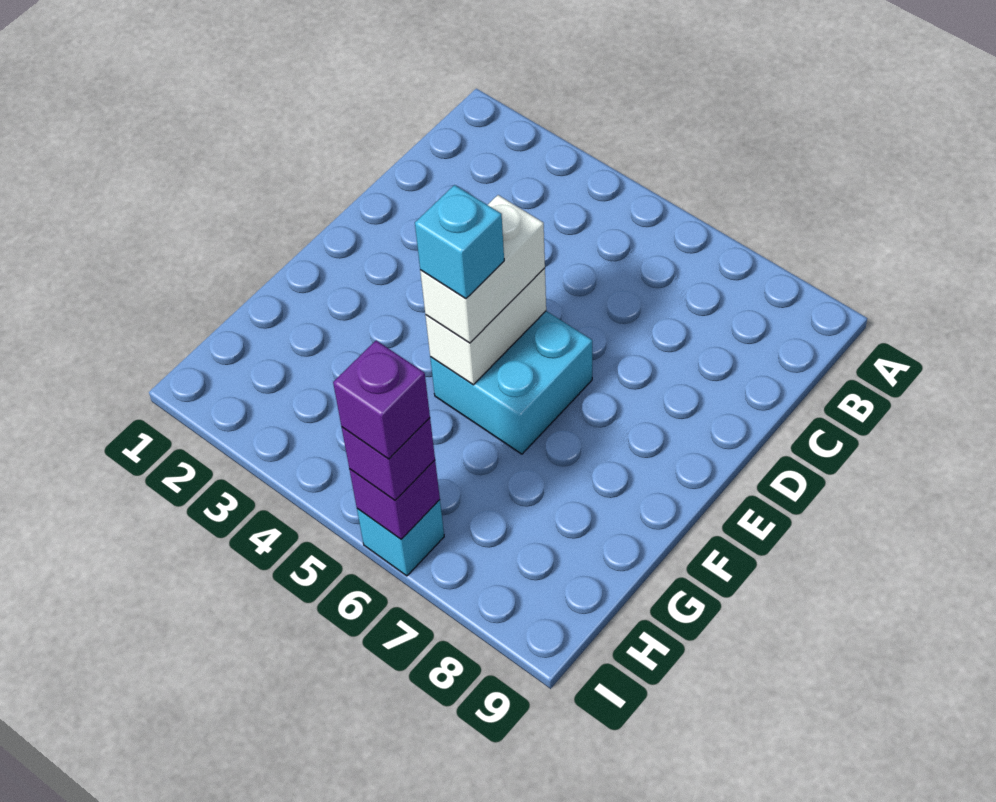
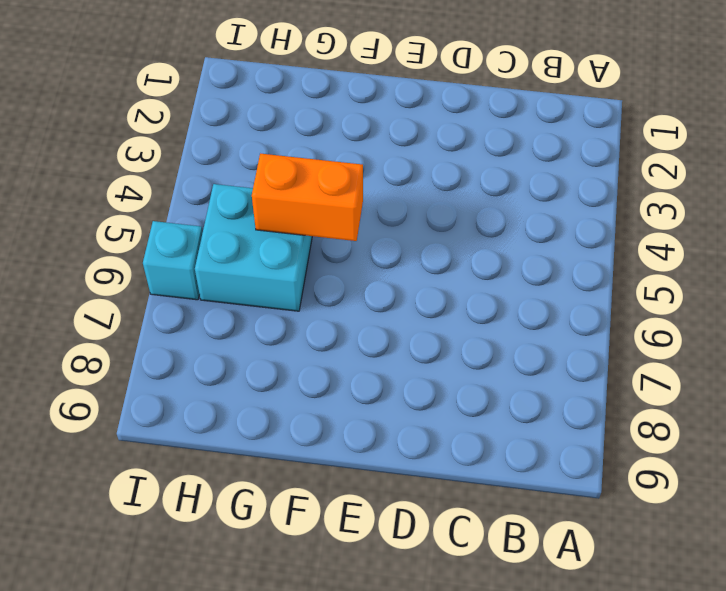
orange brick F5:G5 level 2 -> white brick E5:F5 level 2
cyan brick G5:H6 level 1 -> cyan brick E5:F6 level 1
none -> purple brick I6 level 2
none -> white brick E5:F5 level 3

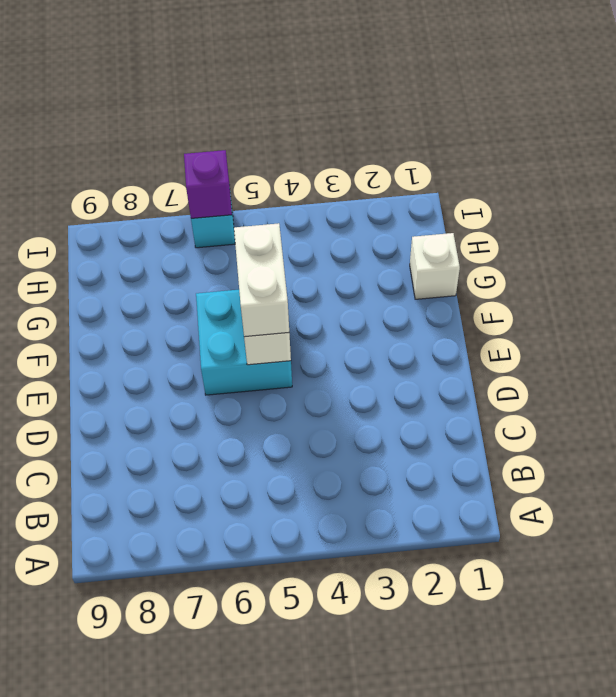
white brick G1 level 1 -> none
none -> purple brick I6 level 3
none -> cyan brick F5 level 4

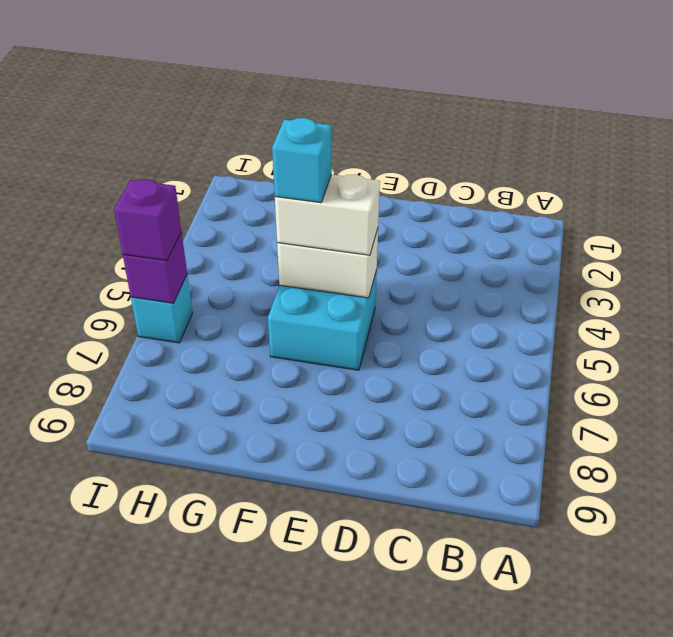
none -> purple brick I6 level 4

